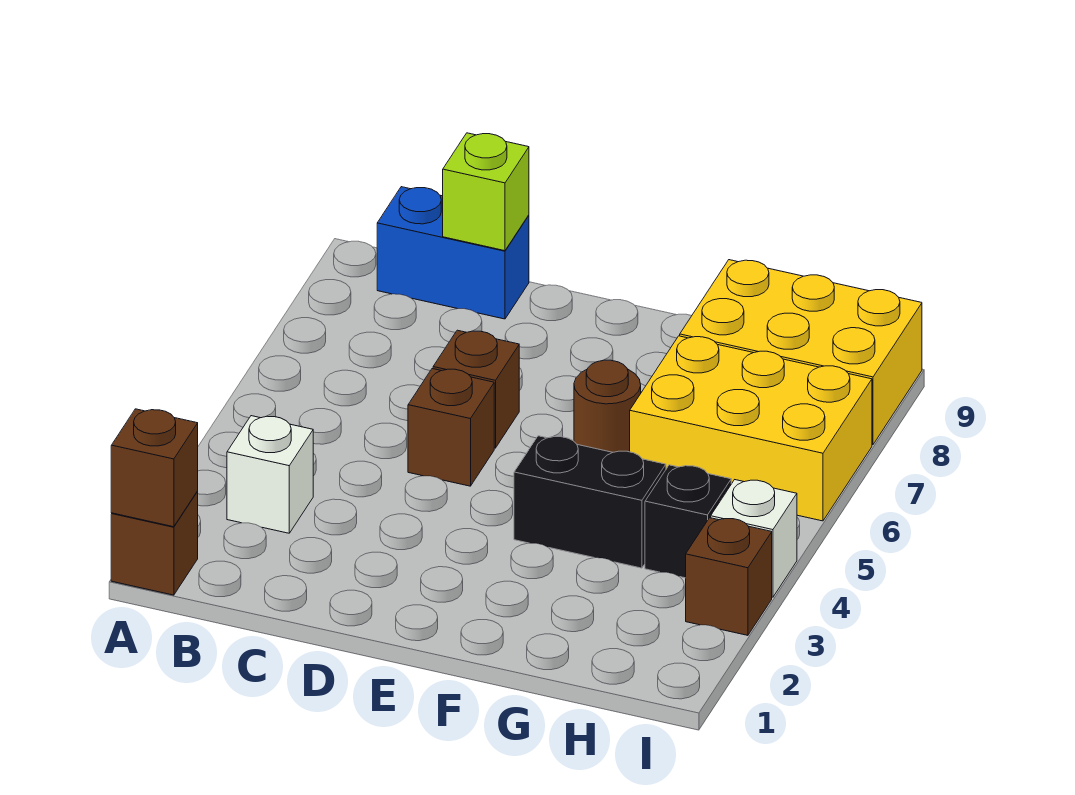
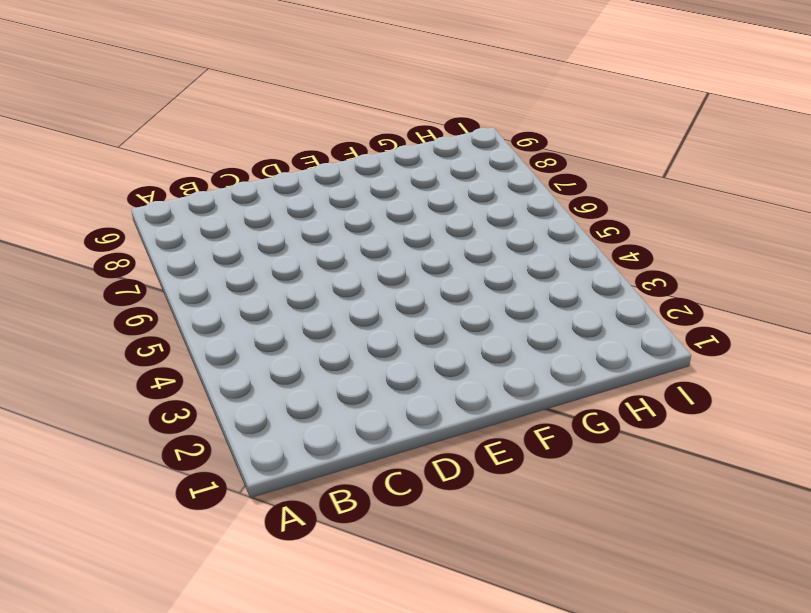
none -> brown brick A1 level 1
none -> white brick B3 level 1
none -> blue brick B9:C9 level 1

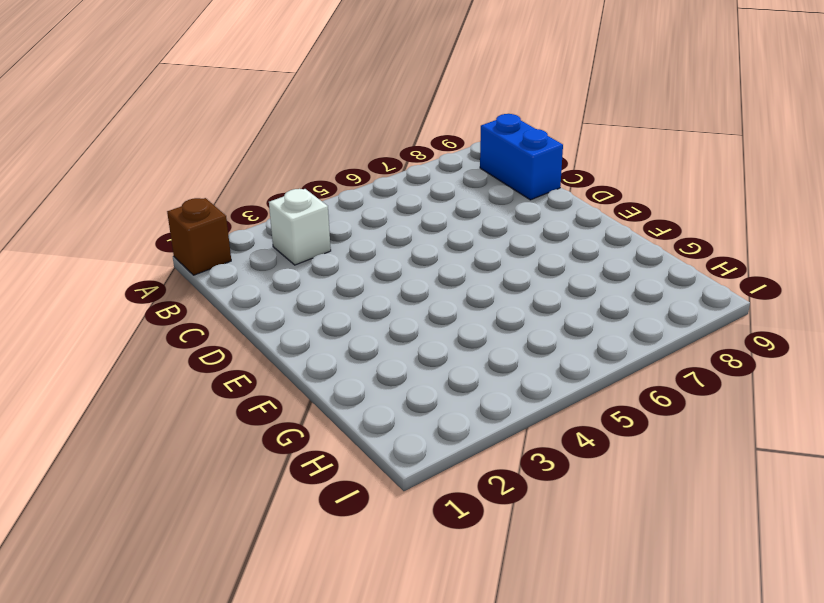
none -> brown brick D5 level 1
none -> brown brick D6 level 1
none -> black brick F4:G4 level 1

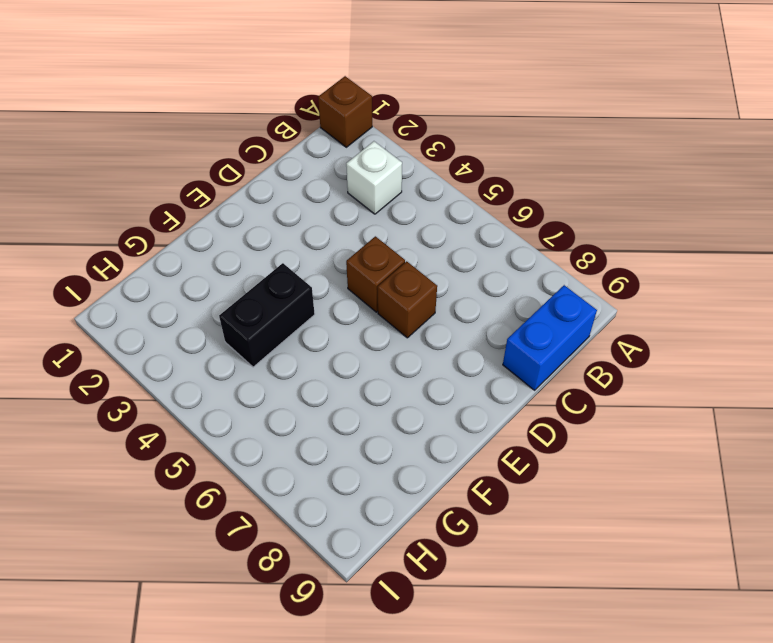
none -> brown round brick F6 level 1
none -> yellow brick G6:I7 level 1
none -> yellow brick G8:I9 level 1

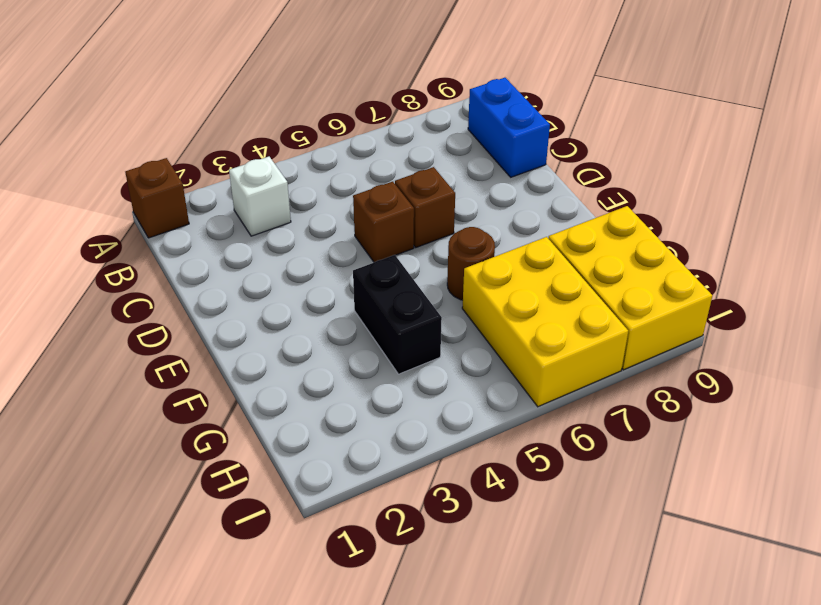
none -> black brick H4 level 1
none -> brown brick I3 level 1
none -> white brick I4 level 1

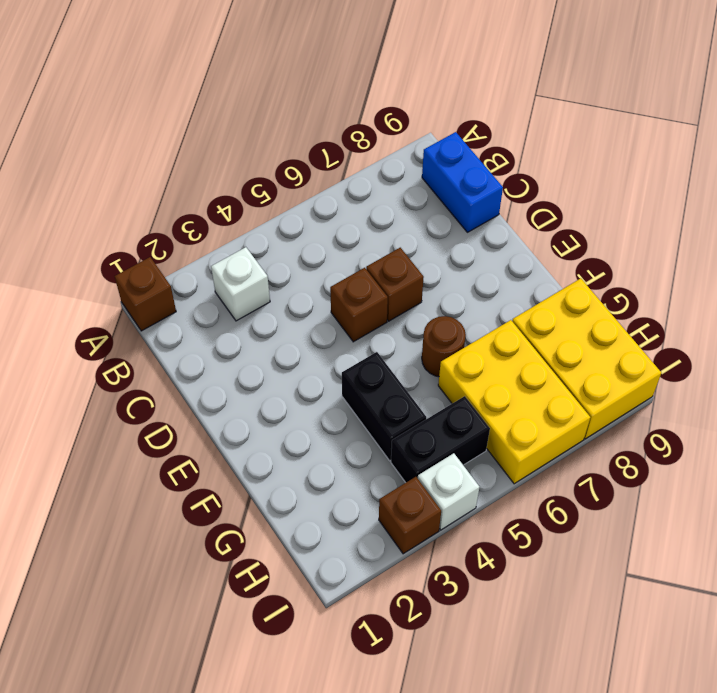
black brick H4:H5 level 1 -> black brick H4 level 1
none -> brown brick A1 level 2
none -> lime brick C9 level 2

